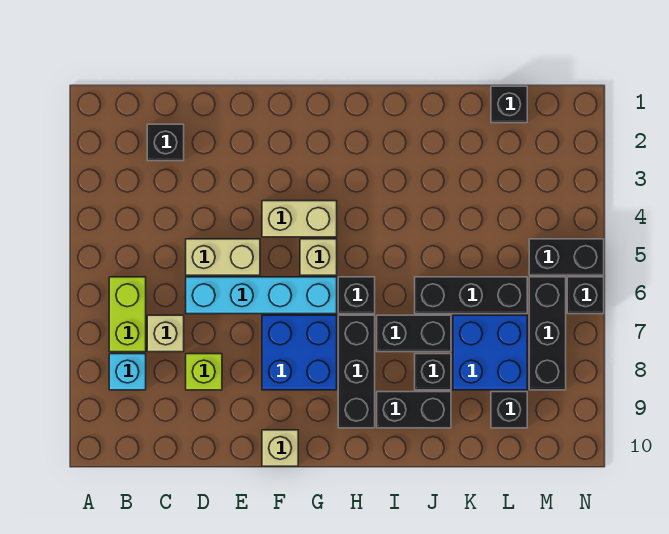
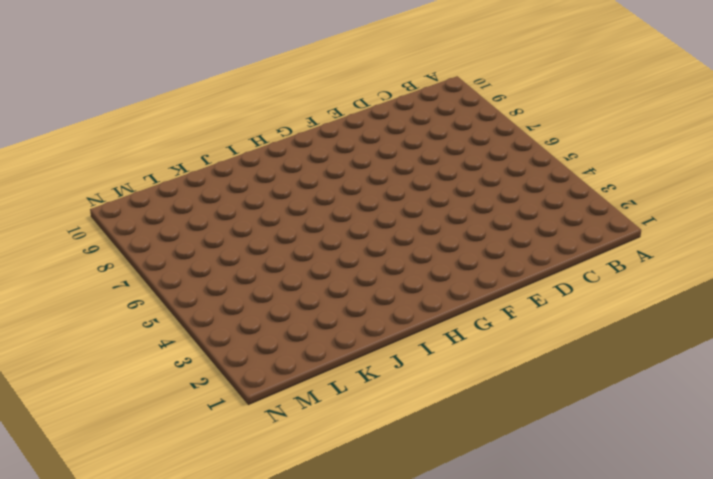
none -> lime brick B6:B7 level 1
none -> cyan brick B8 level 1
none -> black brick C2 level 1

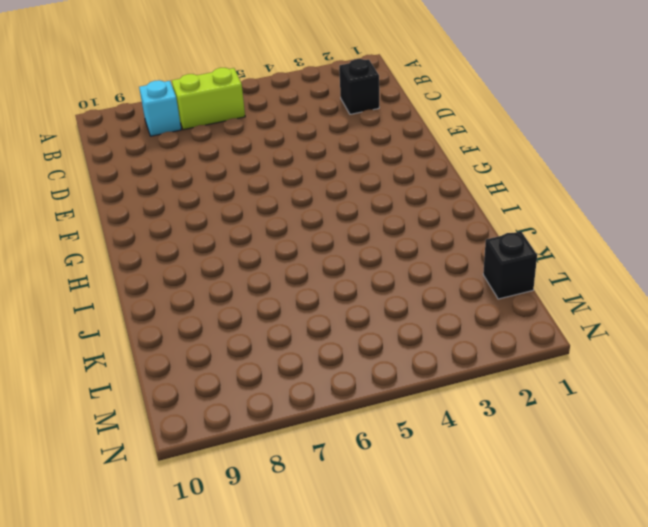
none -> tan brick C7 level 1
none -> tan brick D5:E5 level 1
none -> cyan brick D6:G6 level 1

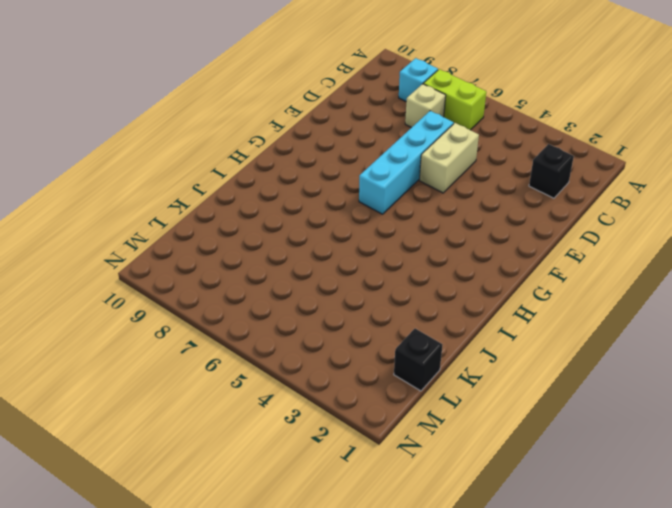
none -> lime brick D8 level 1
none -> tan brick F4:G4 level 1
none -> blue brick F7:G8 level 1

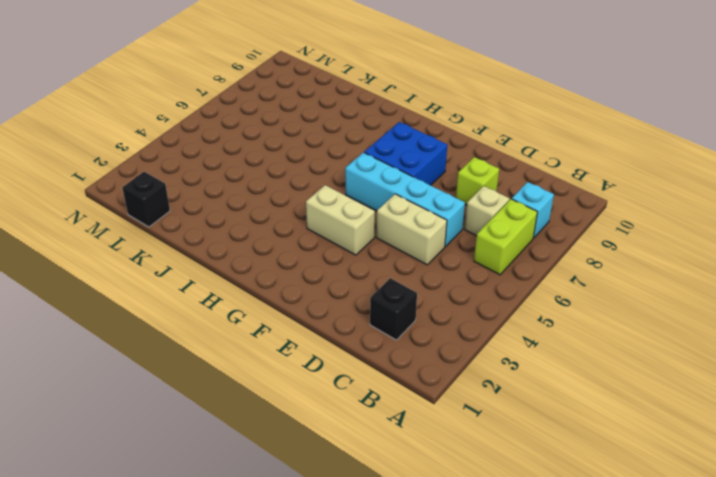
none -> tan brick F10 level 1
none -> tan brick G5 level 1
none -> black brick H6 level 1

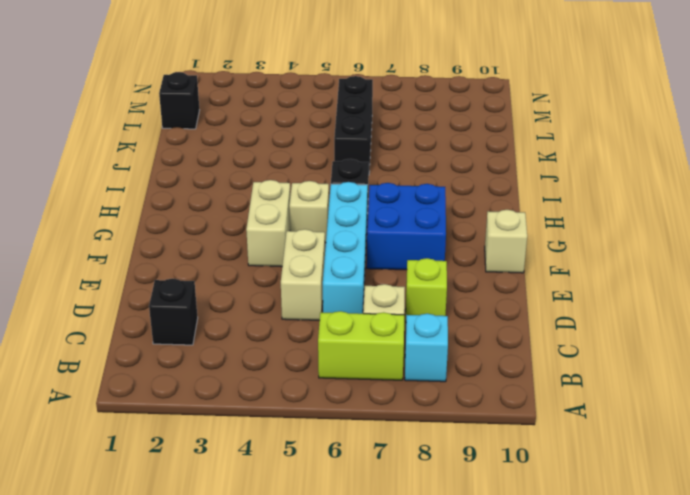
none -> black brick H7:H9 level 1
none -> black brick I7:J7 level 1
none -> black brick I9:J9 level 1

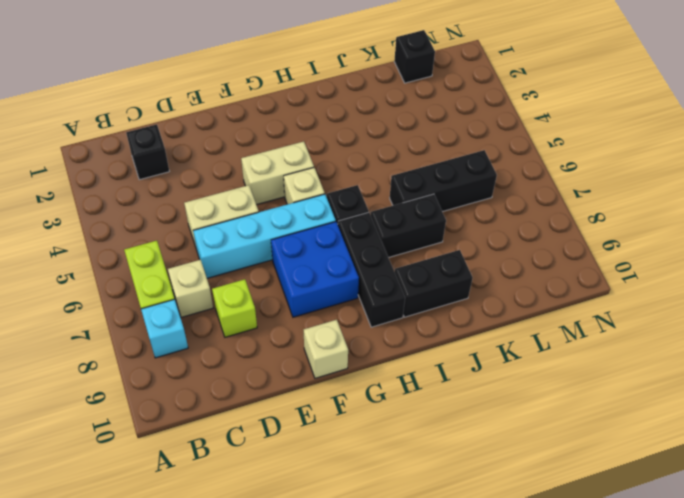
none -> black brick J8 level 1
none -> blue brick K7:L8 level 1
none -> black brick L9 level 1

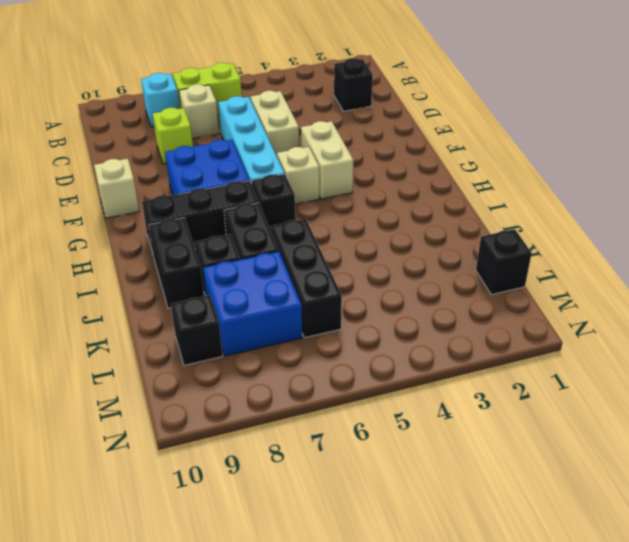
none -> black brick M5:N5 level 1
none -> black brick M6:M8 level 1
none -> black brick N6 level 1

